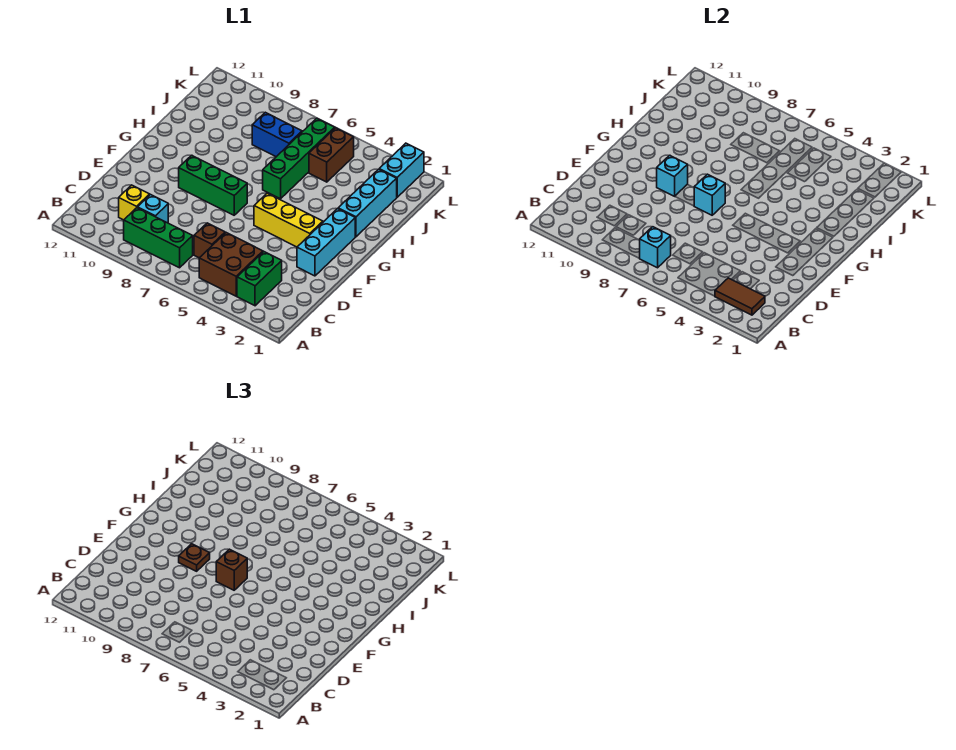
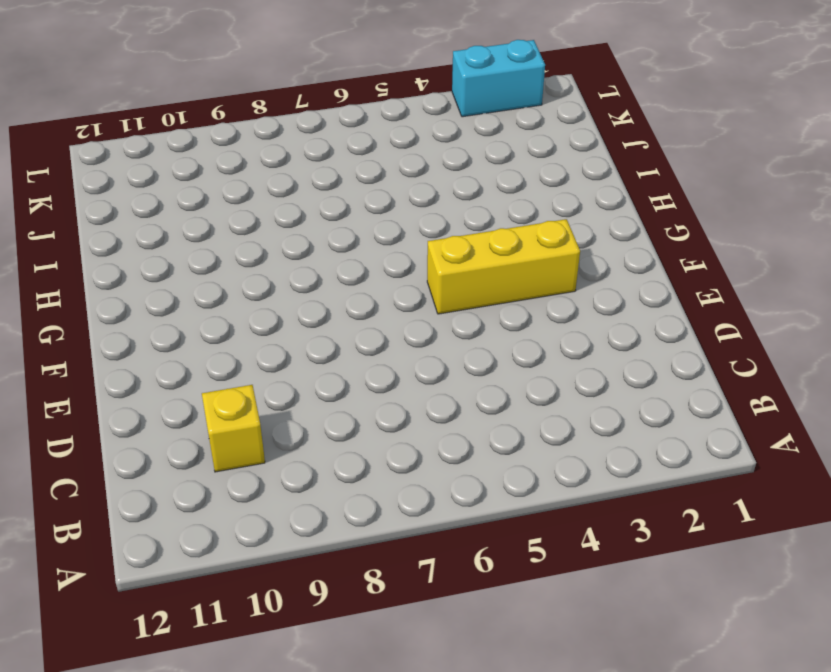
cyan brick L2:L3 level 1 -> cyan brick K2:L2 level 1
none -> green brick B3:C3 level 1
none -> brown brick B4:C5 level 1
none -> green brick B7:B9 level 1

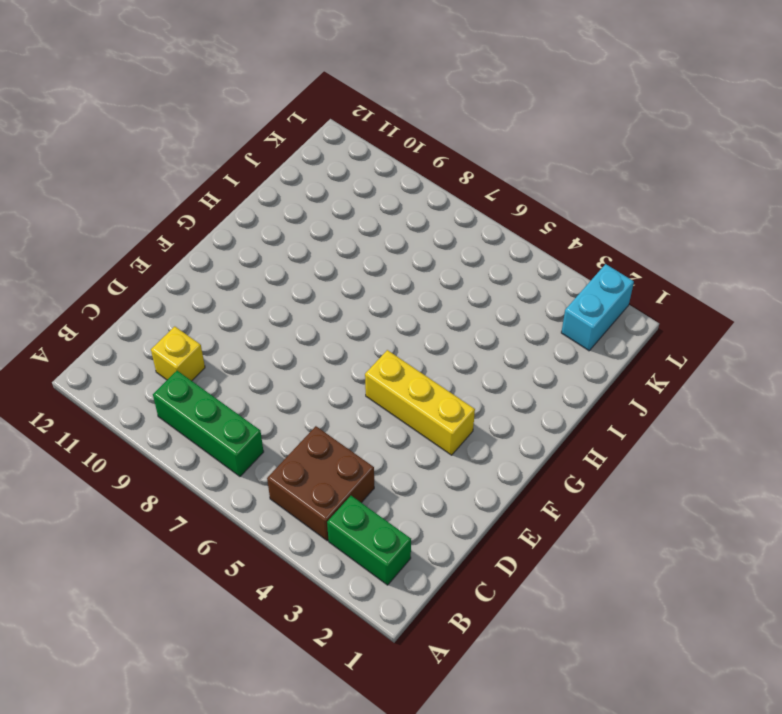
green brick B2:B3 level 1 -> green brick B3:C3 level 1
none -> brown brick C6 level 1
none -> cyan brick C9 level 1
none -> cyan brick E2:G2 level 1

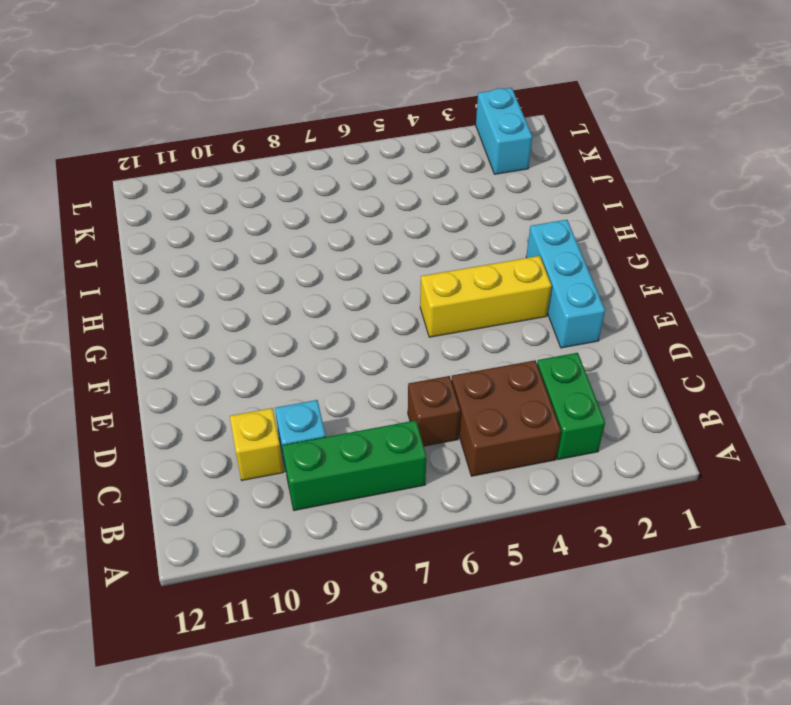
none -> green brick F7:F9 level 1
none -> cyan brick H2:J2 level 1
none -> green brick H6:K6 level 1

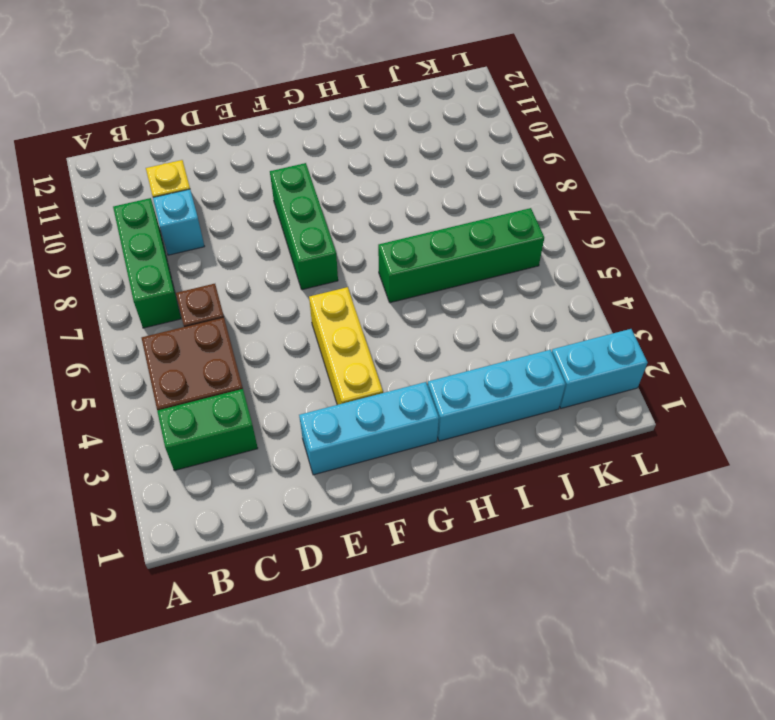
none -> brown brick J5:K5 level 1
none -> blue brick J7:J8 level 1
none -> brown tile B2:B3 level 2

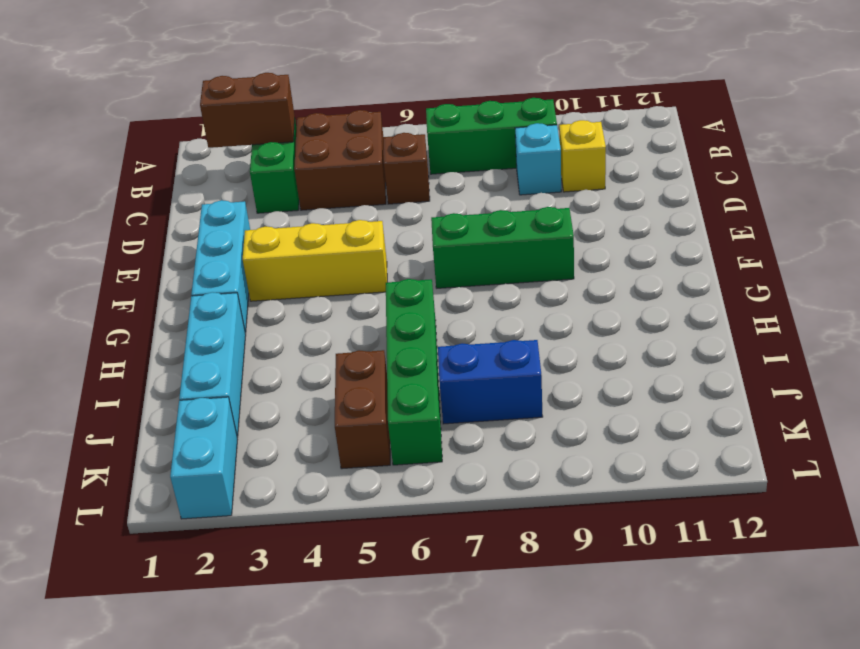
brown brick B2:B3 level 2 -> brown tile B2:B3 level 2
none -> cyan brick B7 level 2
none -> cyan brick F7 level 2
none -> cyan brick F9 level 2

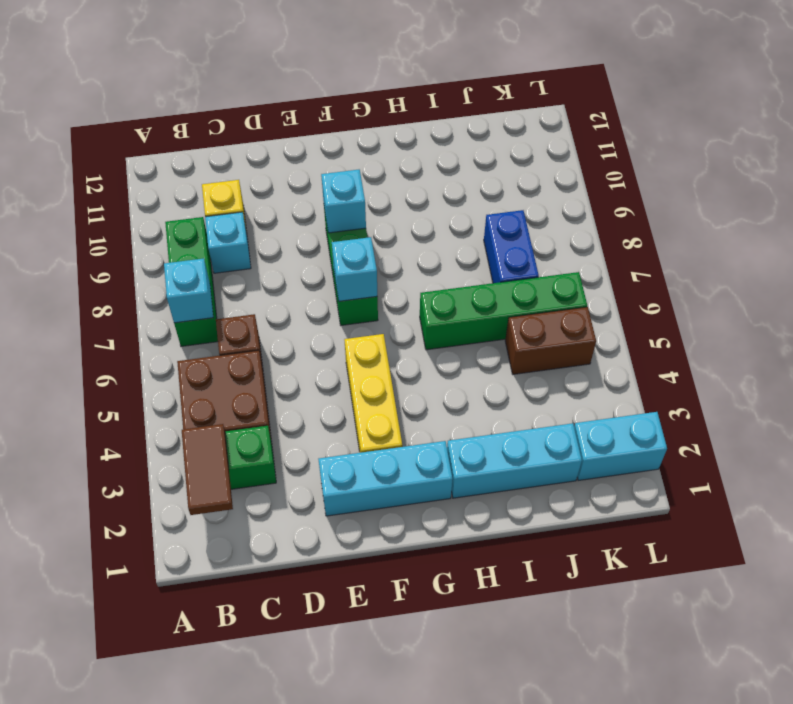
none -> brown brick F7 level 3
none -> brown plate F9 level 3

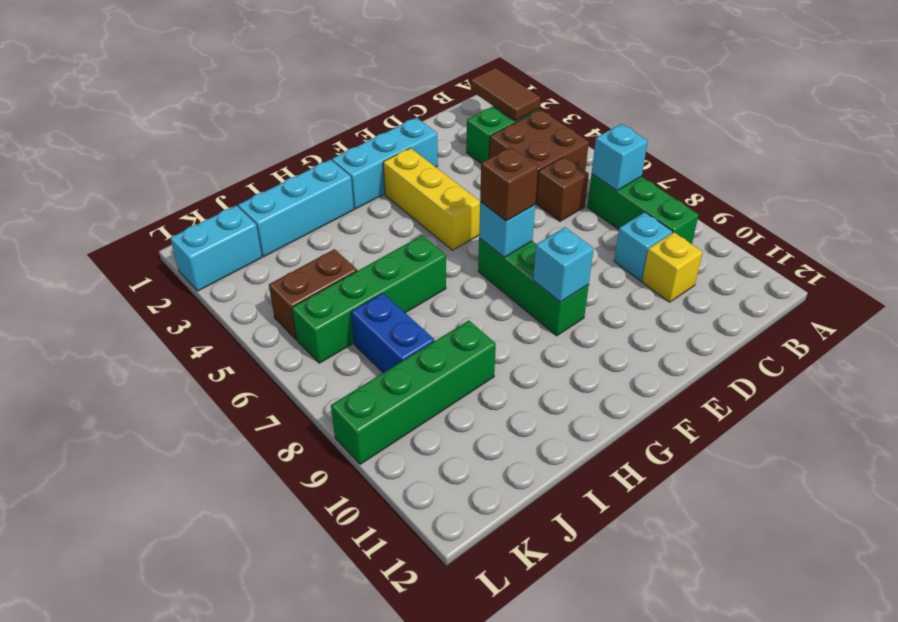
green brick I9:L9 level 1 -> none
none -> brown plate F9 level 3

